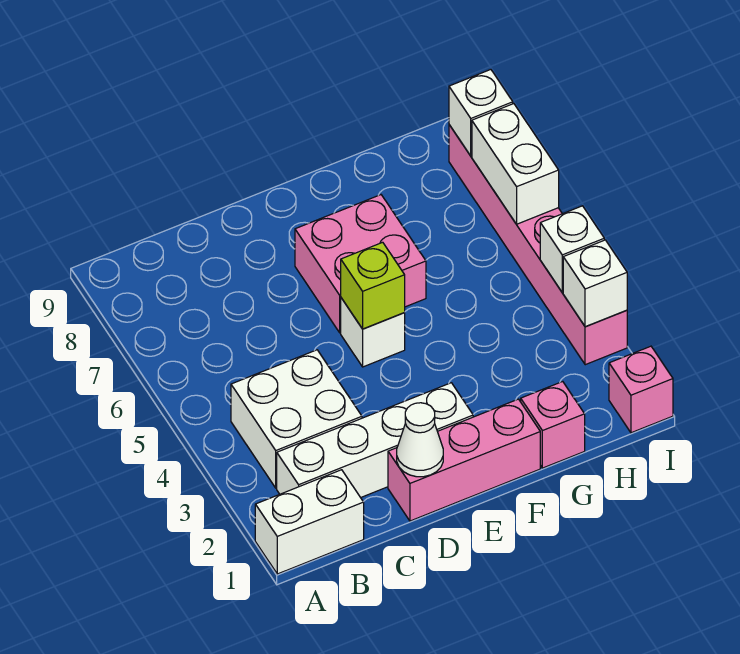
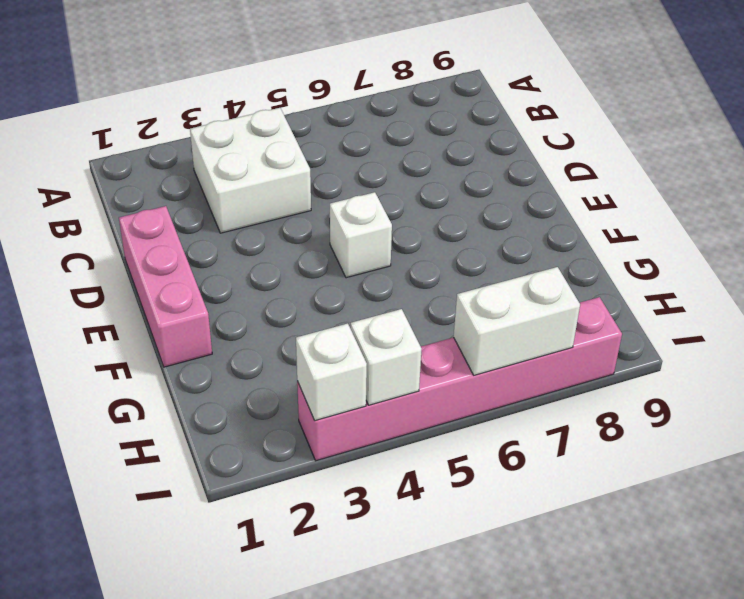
none -> white brick A1:B1 level 1
none -> white brick B2:E2 level 1
none -> pink brick E6:F7 level 1

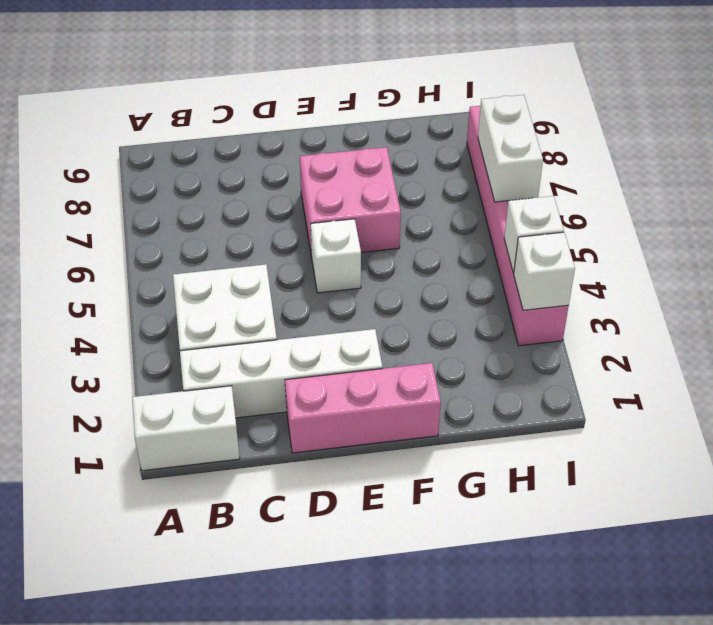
none -> pink brick G1 level 1
none -> pink brick I1 level 1
none -> white cone D1 level 2

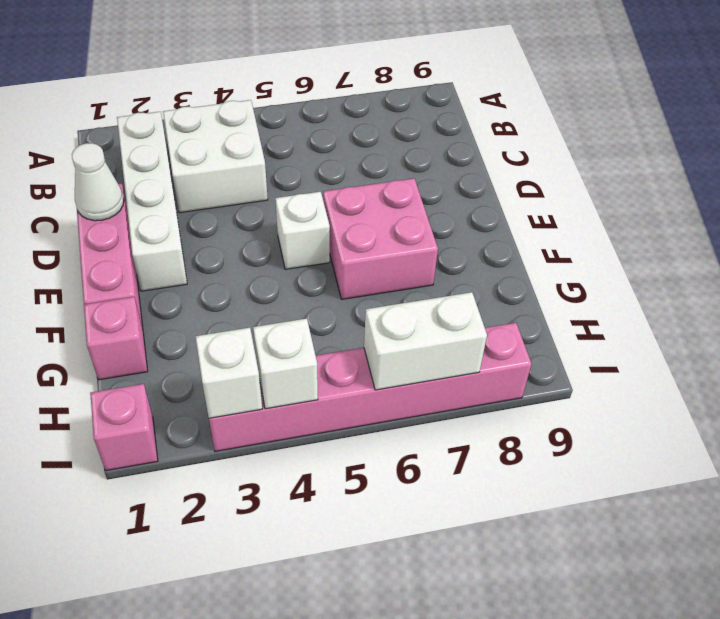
none -> white brick A1:B1 level 1
none -> lime brick E5 level 2
none -> white brick I8 level 2

